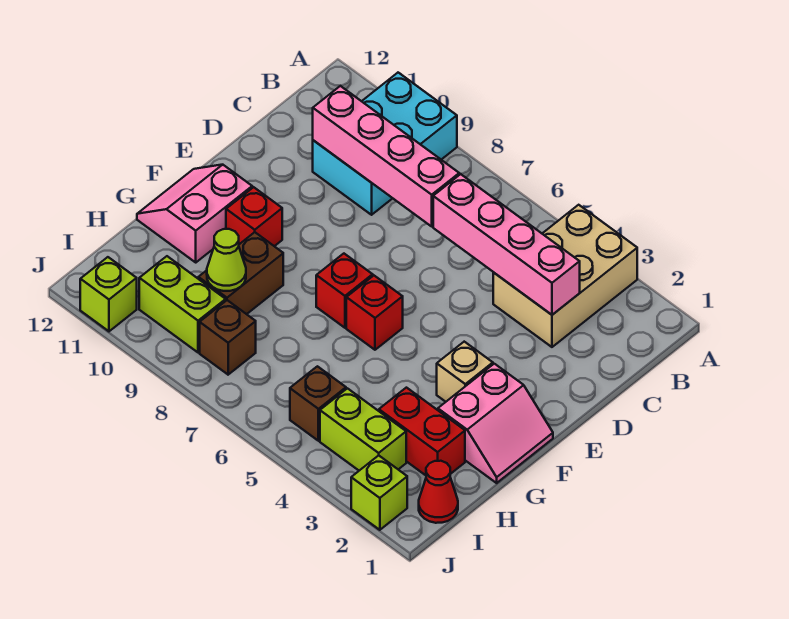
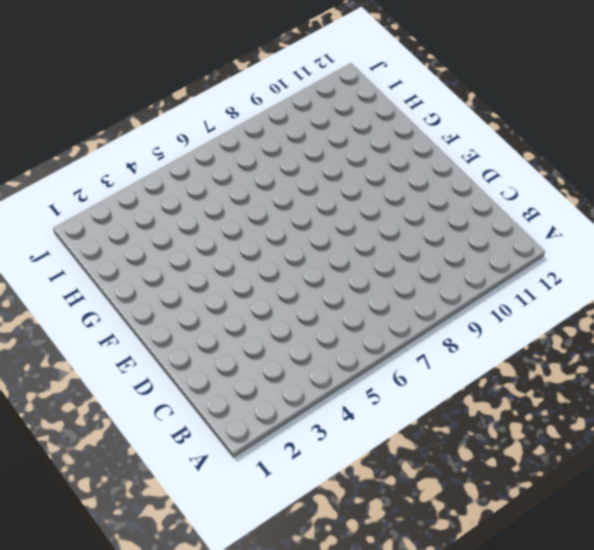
none -> tan brick A3:C4 level 1
none -> cyan brick A9:C10 level 1
none -> pink slope F1:G2 level 1 top 2

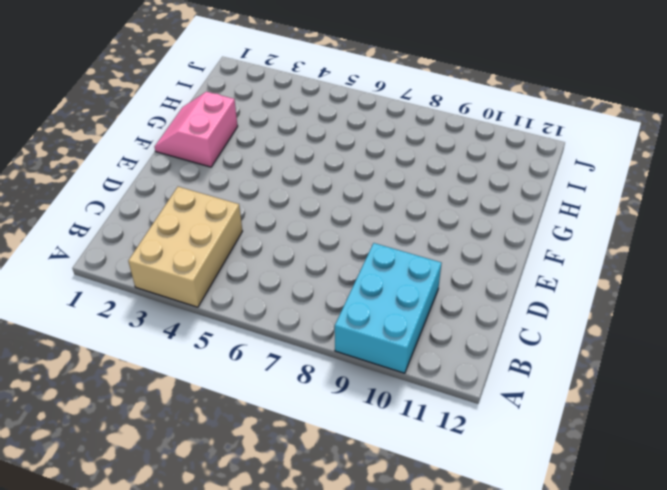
none -> tan brick F3 level 1
none -> red brick F6 level 1
none -> red brick F7 level 1

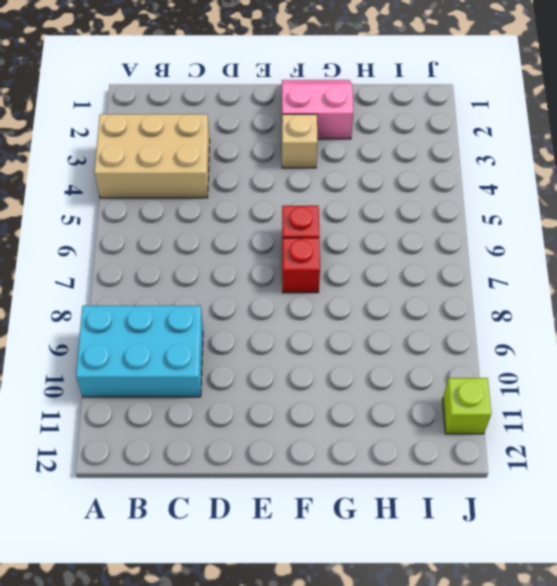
none -> red brick F10 level 1
none -> pink slope F11:G12 level 1 top 11
none -> brown brick G9:H9 level 1

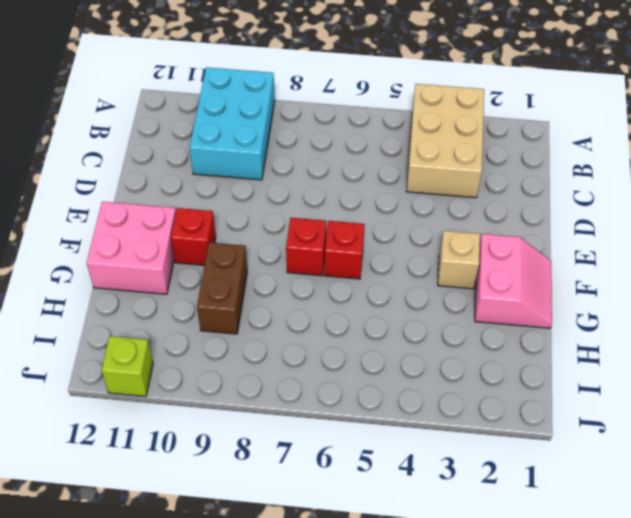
pink brick F11:G12 level 1 -> pink slope F11:G12 level 1 top 11
none -> red brick H2:H3 level 1
none -> red cone I1 level 1
none -> lime brick I3:I4 level 1

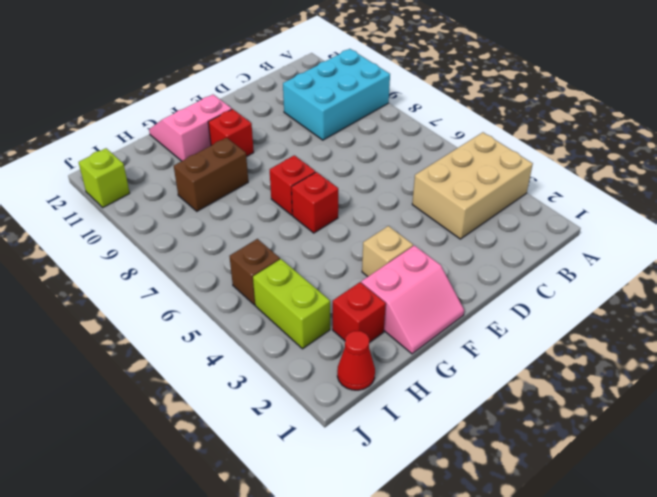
red brick H2 level 1 -> red brick H2:H3 level 1
none -> brown brick I8 level 1
none -> lime brick I9:I10 level 1
none -> lime brick J2 level 1

